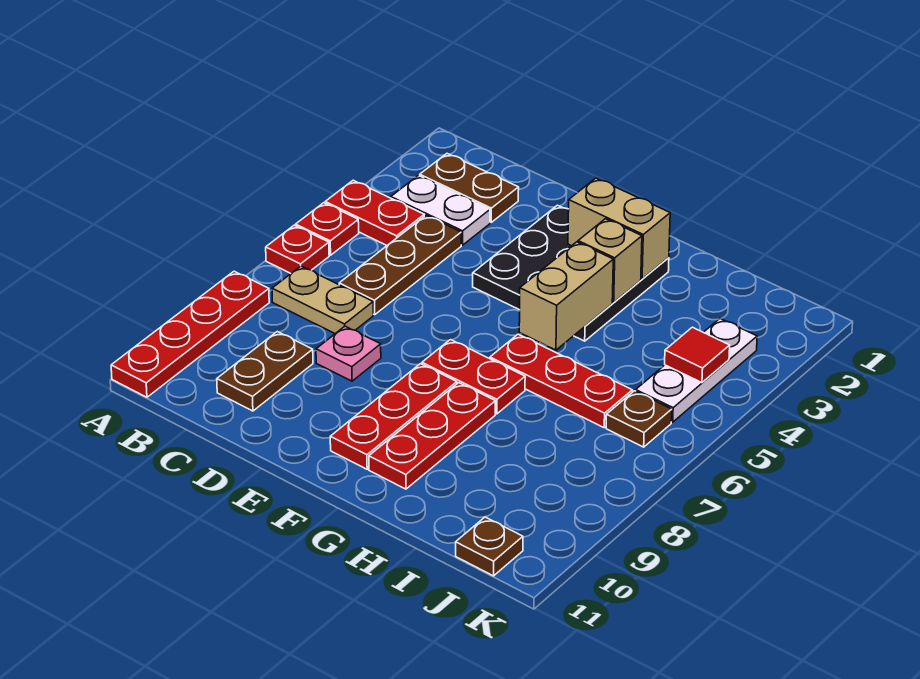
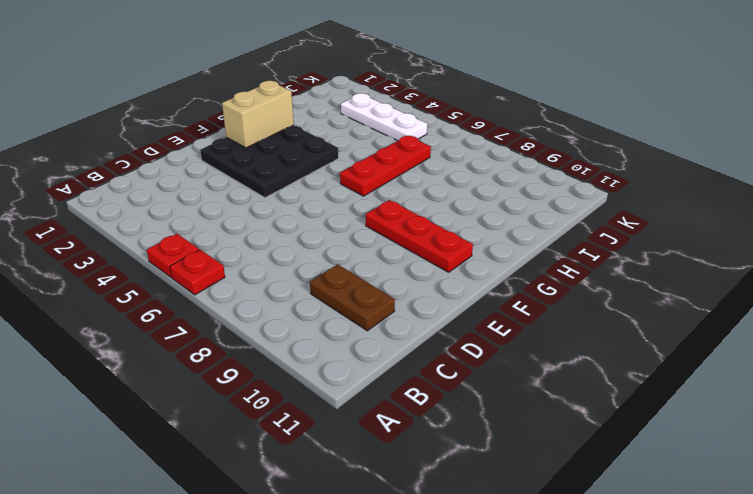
none -> red plate A4:B4 level 1
none -> red plate A8:A11 level 1
none -> brown plate B2:C2 level 1

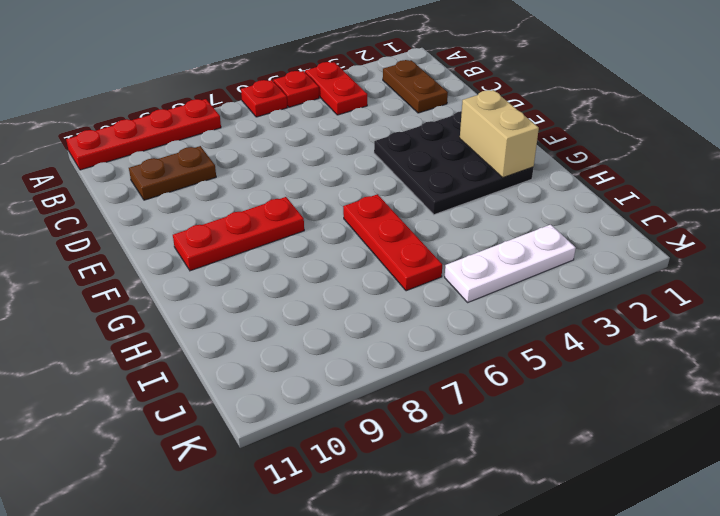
none -> white plate B3:C3 level 1
none -> tan plate B7:C7 level 1
none -> brown plate C4:C6 level 1

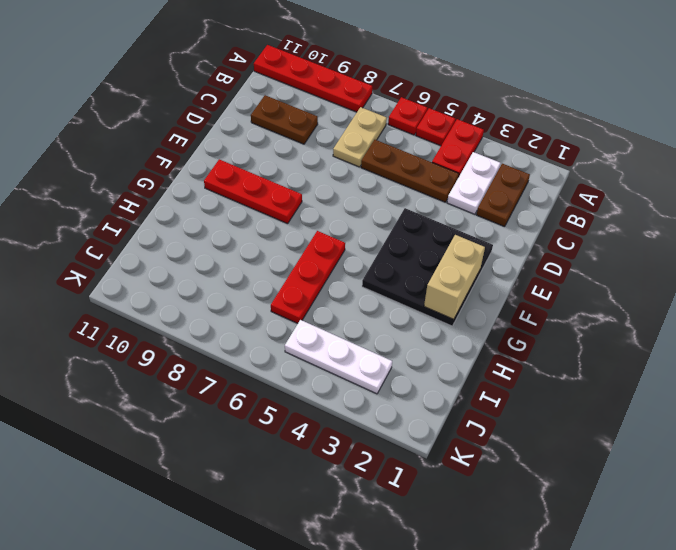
none -> pink plate D8 level 1
none -> red plate F7:G7 level 1
none -> red plate G8:G10 level 1

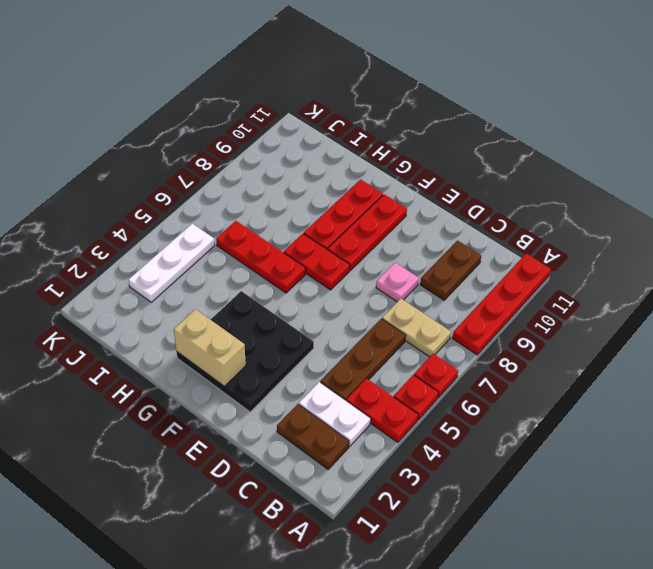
none -> brown plate J6 level 1
none -> brown plate J11 level 1
none -> tan brick G3 level 2

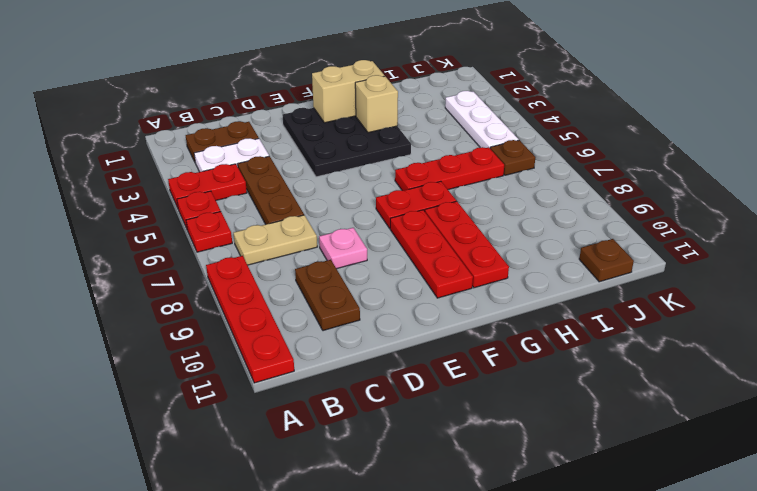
none -> tan brick G4:G5 level 2
none -> red tile J4 level 2

